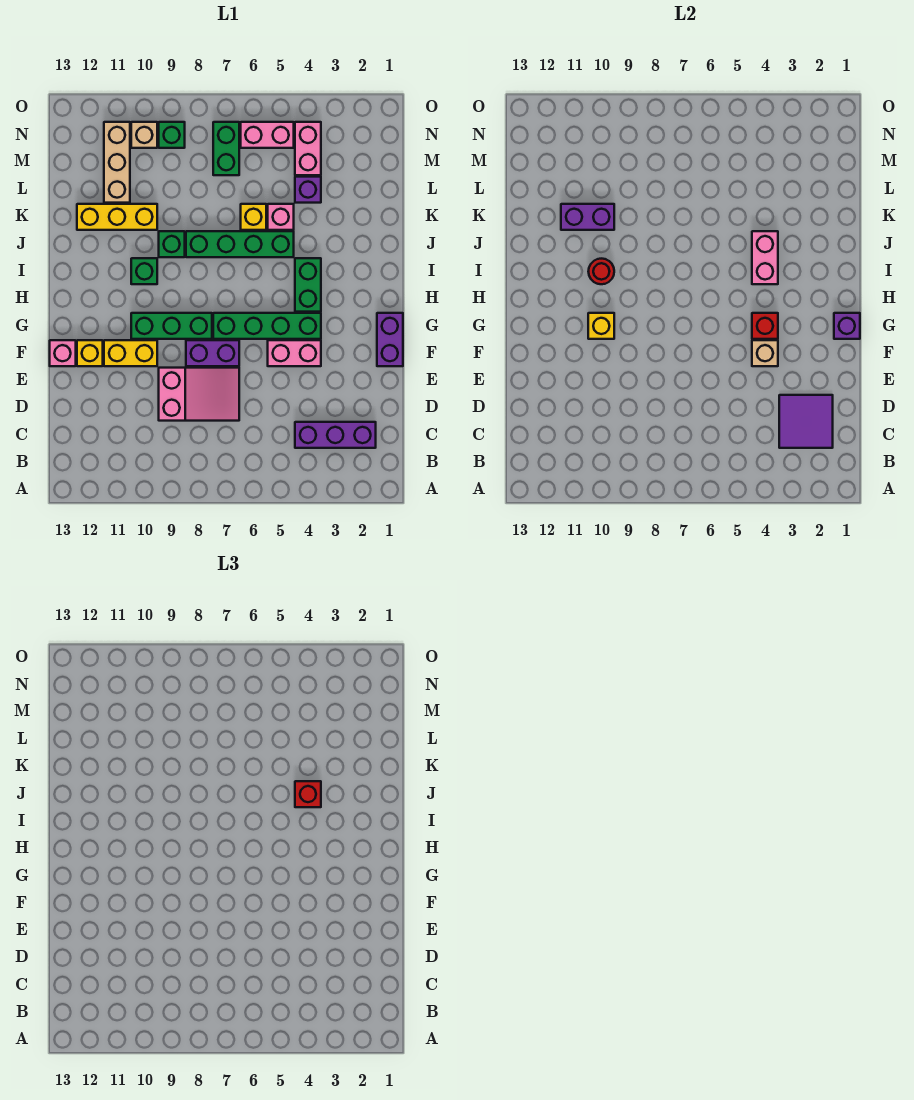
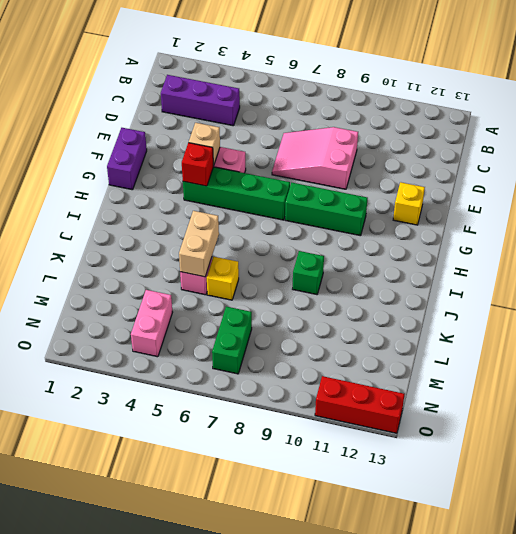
tan brick J5:K5 level 2 -> none
red brick O11:O13 level 1 -> none
none -> purple brick F7:F8 level 1
none -> yellow brick F10:F11 level 1
none -> pink brick F13 level 1
none -> green brick H4:I4 level 1

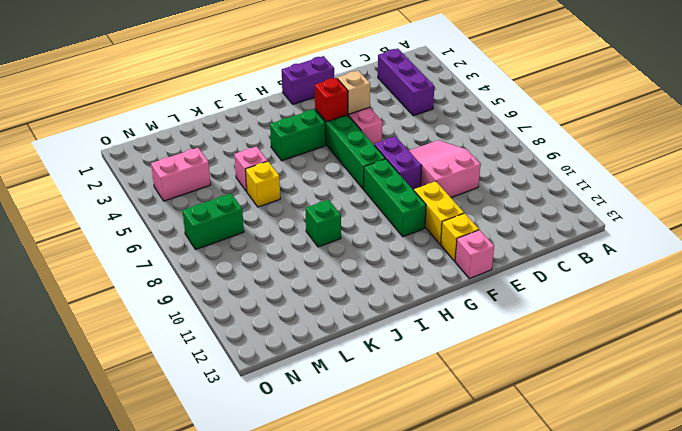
none -> green brick I10 level 1
none -> green brick J5:J8 level 1
none -> yellow brick K10:K12 level 1
none -> purple brick L4 level 1

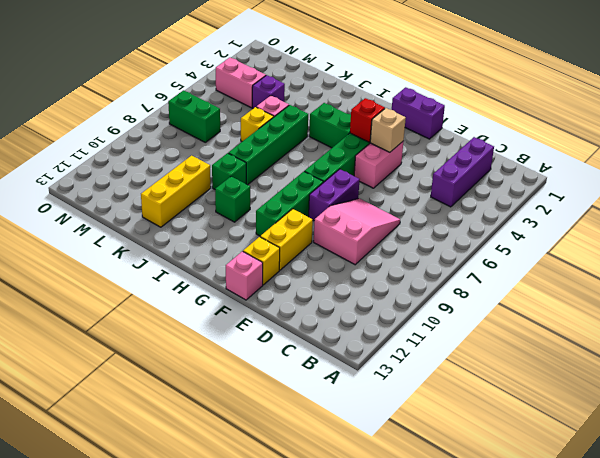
none -> tan brick L11:N11 level 1
none -> pink brick N5:N6 level 1
none -> green brick N9 level 1
none -> tan brick N10 level 1

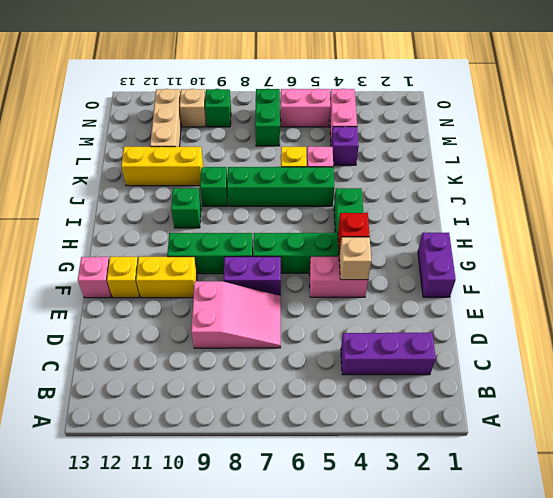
none -> purple tile C2:D3 level 2
none -> purple brick G1 level 2
none -> yellow brick G10 level 2
none -> pink brick I4:J4 level 2

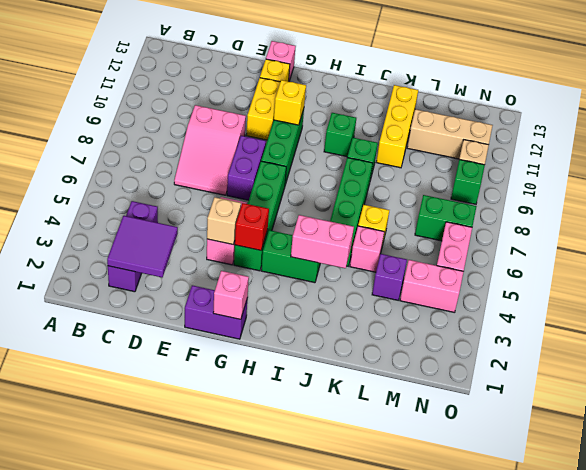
pink brick G1 level 2 -> purple brick G1 level 2
none -> red round brick I10 level 2
none -> purple brick K10:K11 level 2
none -> red brick J4 level 3

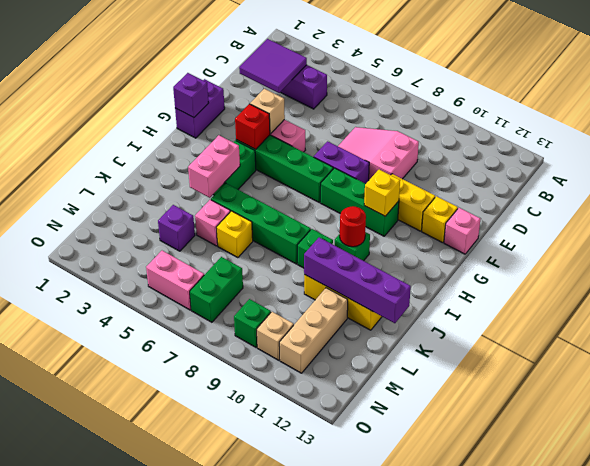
purple brick K10:K13 level 2 -> purple brick K10:K11 level 2
none -> pink brick M4:N4 level 1
none -> red brick J4 level 3

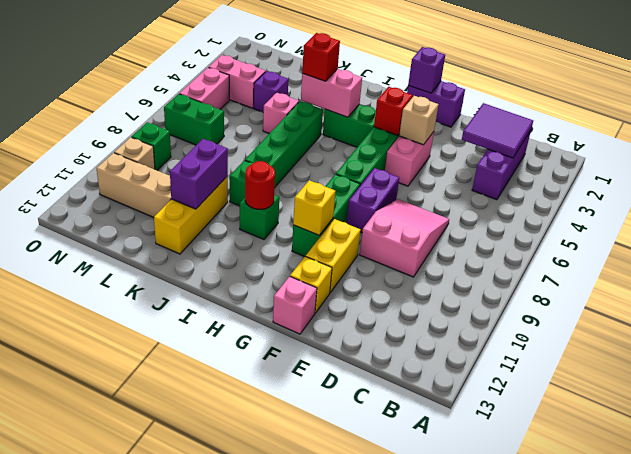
none -> yellow brick K6 level 1

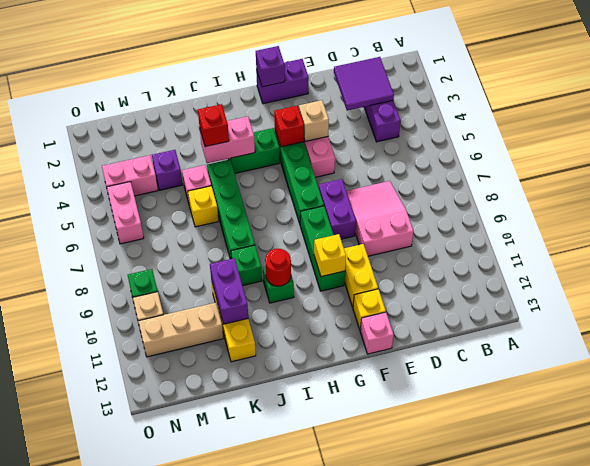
none -> green brick M7:N7 level 1

